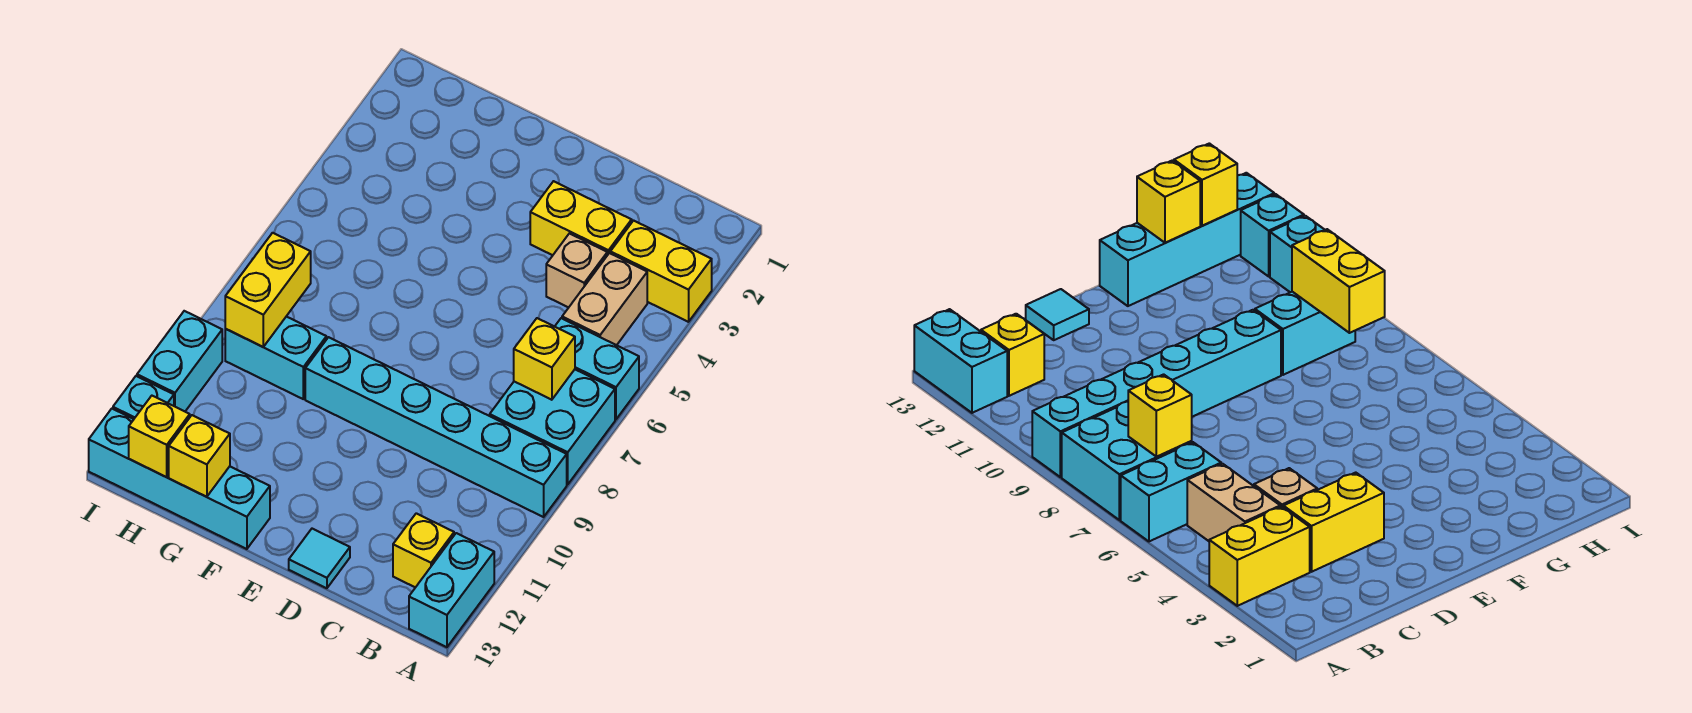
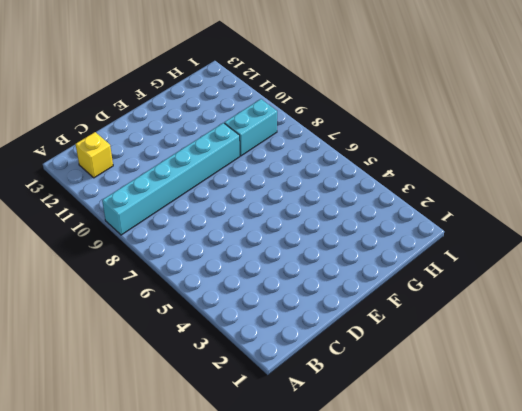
none -> yellow brick A3:B3 level 1
none -> cyan brick A6:B6 level 1
none -> cyan brick A7:B8 level 1

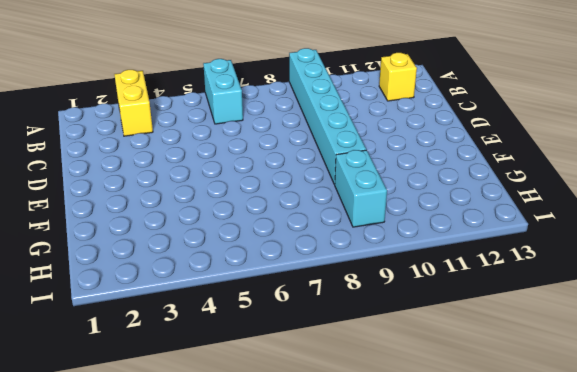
none -> cyan brick A7:B8 level 1
none -> cyan brick A12:A13 level 1
none -> tan brick B4:B5 level 1

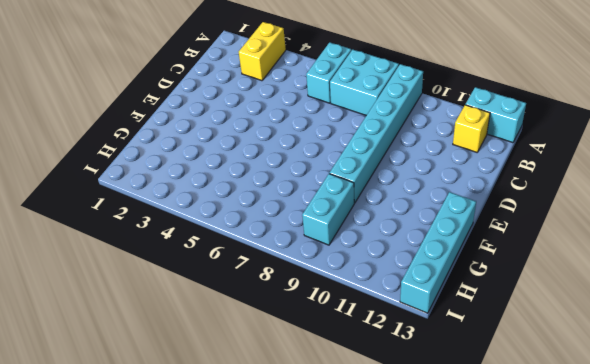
none -> tan brick B4:B5 level 1
none -> yellow brick C3:D3 level 1
none -> tan brick C4 level 1

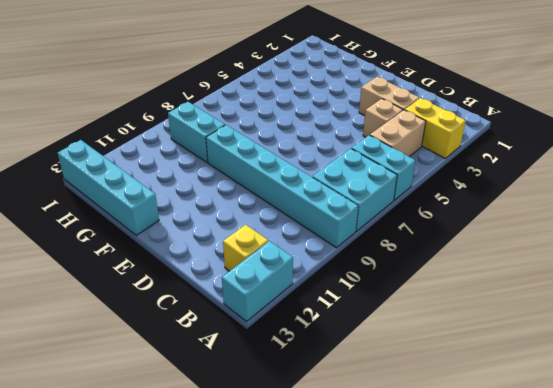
tan brick C3:D3 level 1 -> yellow brick C3:D3 level 1
none -> cyan tile D13 level 1
none -> cyan brick I10:I11 level 1
none -> cyan brick I12 level 1

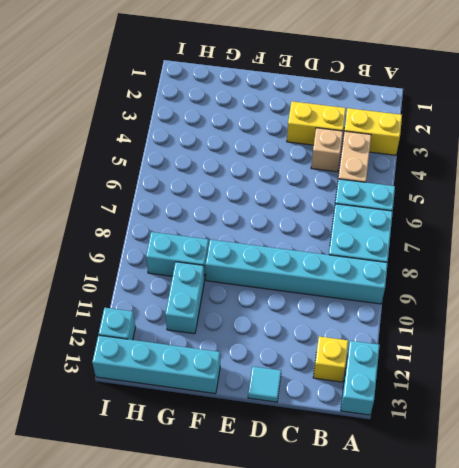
cyan brick G10:G11 level 1 -> cyan brick I10:I11 level 1
none -> yellow brick B7 level 2
none -> yellow brick G13 level 2
none -> yellow brick H8:H9 level 2

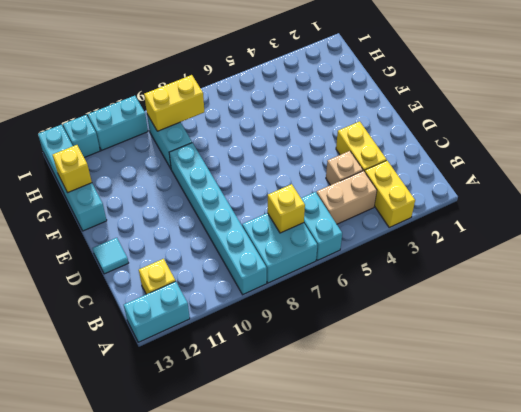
none -> yellow brick H13 level 2

